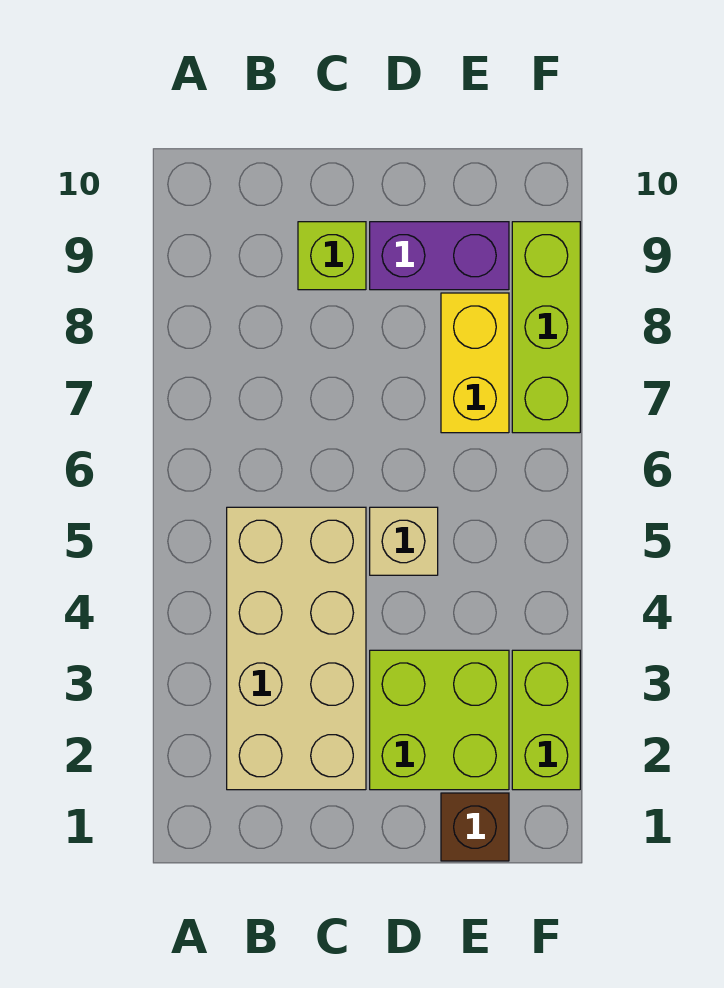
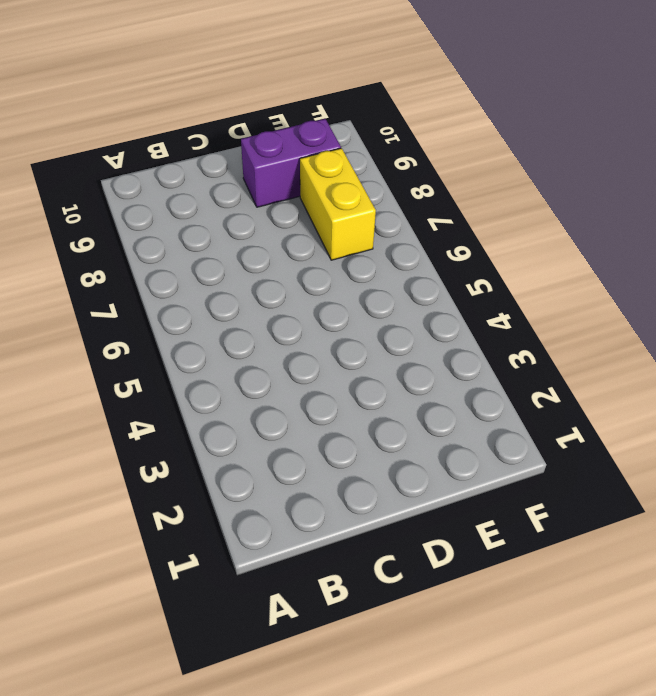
none -> tan brick B2:C5 level 1
none -> lime brick C9 level 1

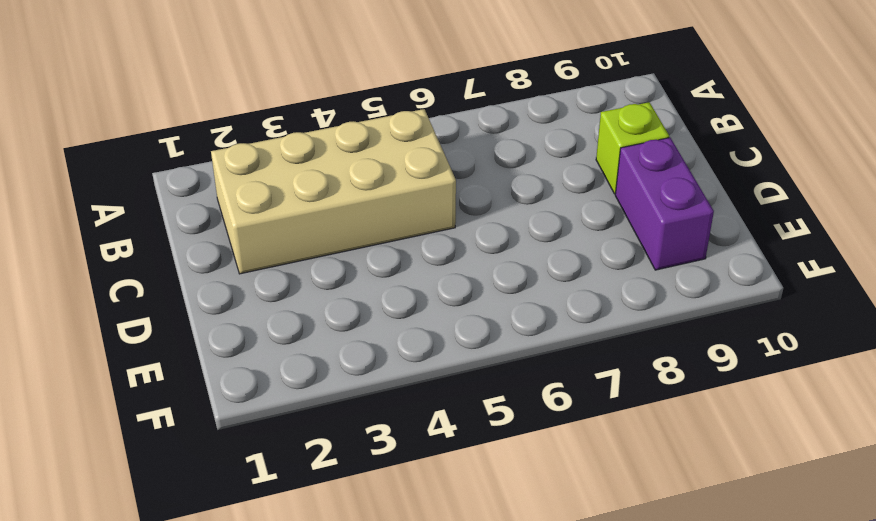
none -> lime brick D2:E3 level 1
none -> tan brick D5 level 1

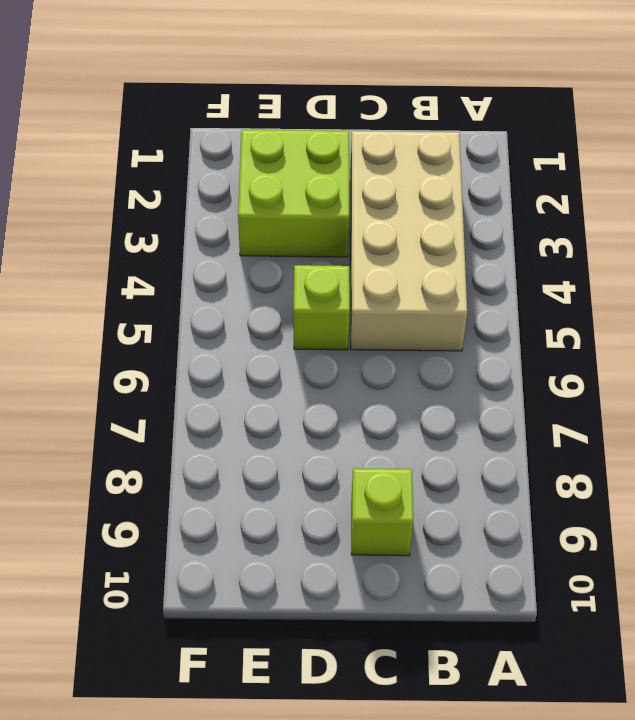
lime brick D5 level 1 -> tan brick D5 level 1
none -> purple brick D9:E9 level 1
none -> brown brick E1 level 1

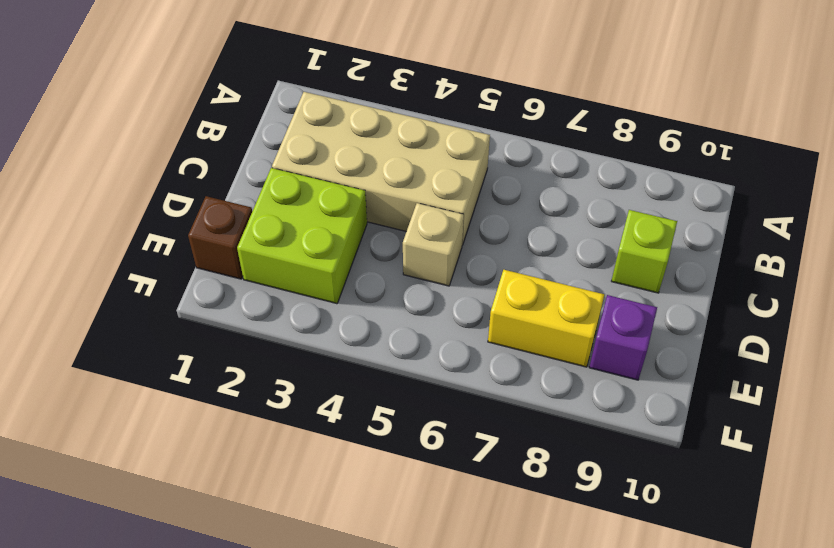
purple brick E9 level 1 -> purple brick D9:E9 level 1
none -> lime brick F2:F3 level 1
none -> lime brick F7:F9 level 1

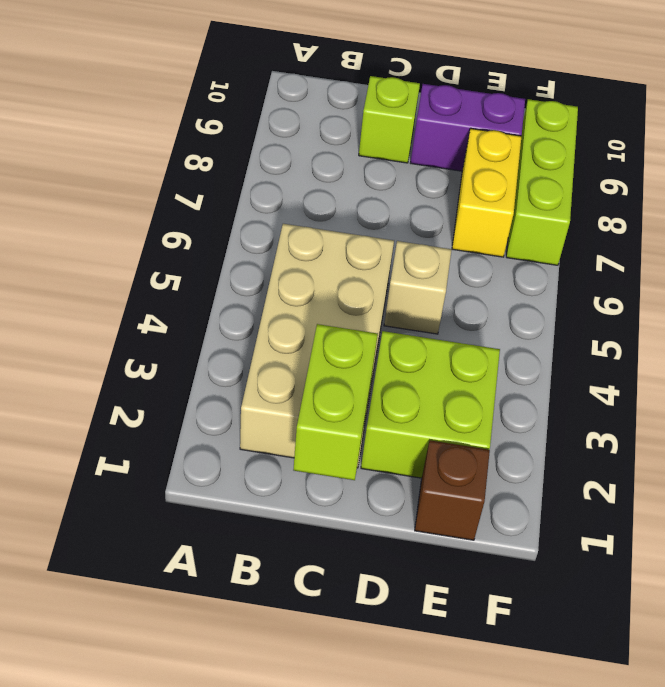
lime brick C1:C2 level 2 -> lime brick F2:F3 level 1

